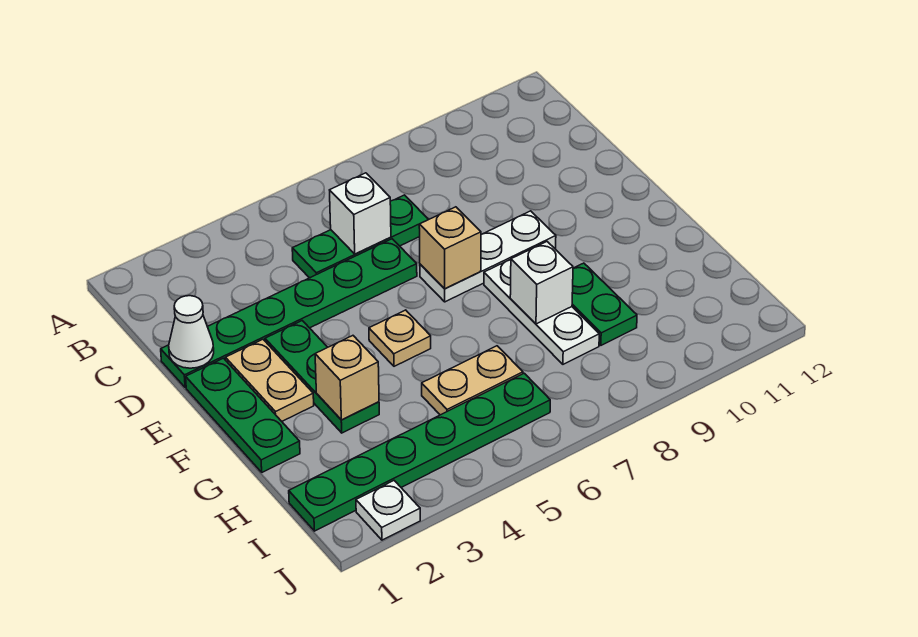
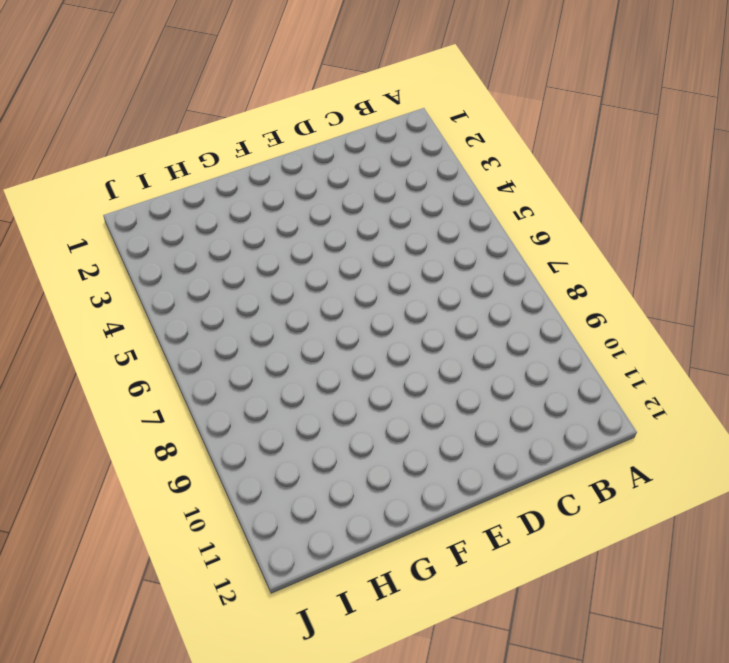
none -> green plate C5:C7 level 1
none -> green plate D1:D6 level 1
none -> green plate E1:G1 level 1

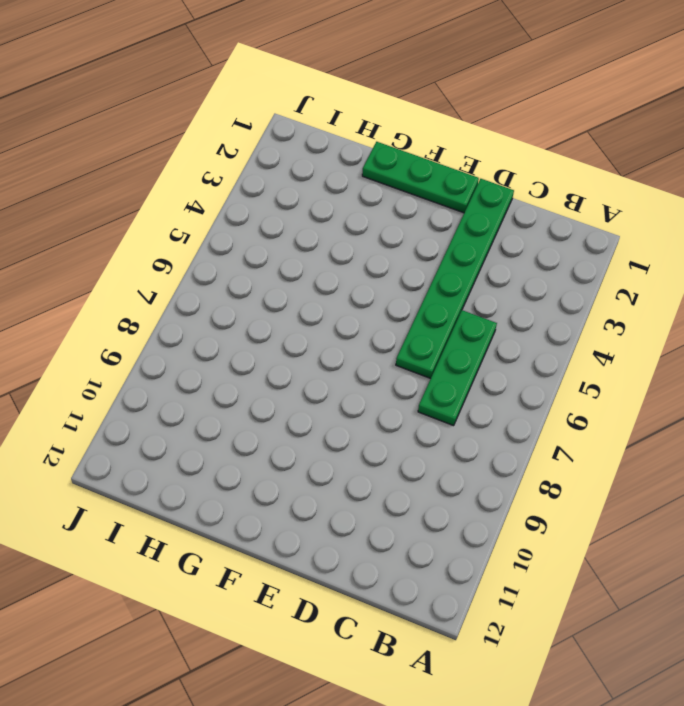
none -> tan plate E2:F2 level 1
none -> green plate E3:G3 level 1
none -> white plate E7:E9 level 1

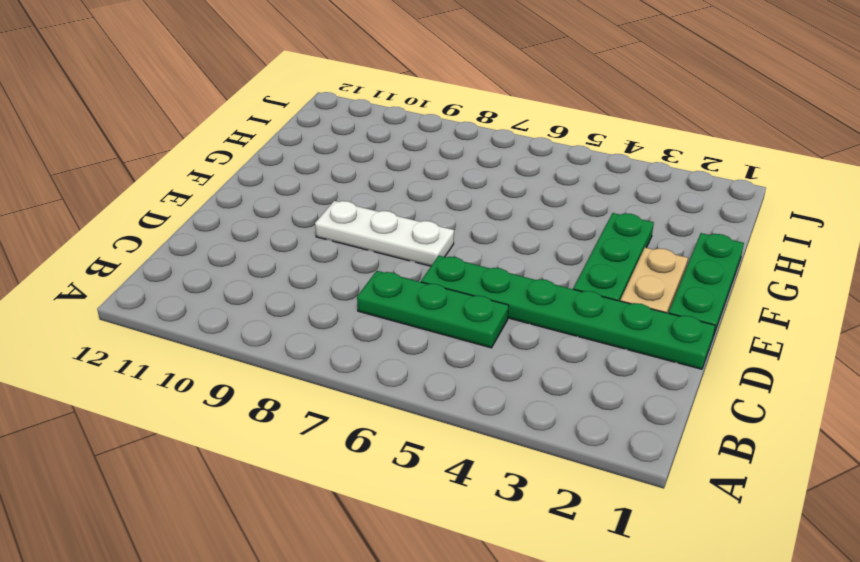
none -> tan plate F5 level 1
none -> white plate F8:H8 level 1
none -> green plate G9:H9 level 1

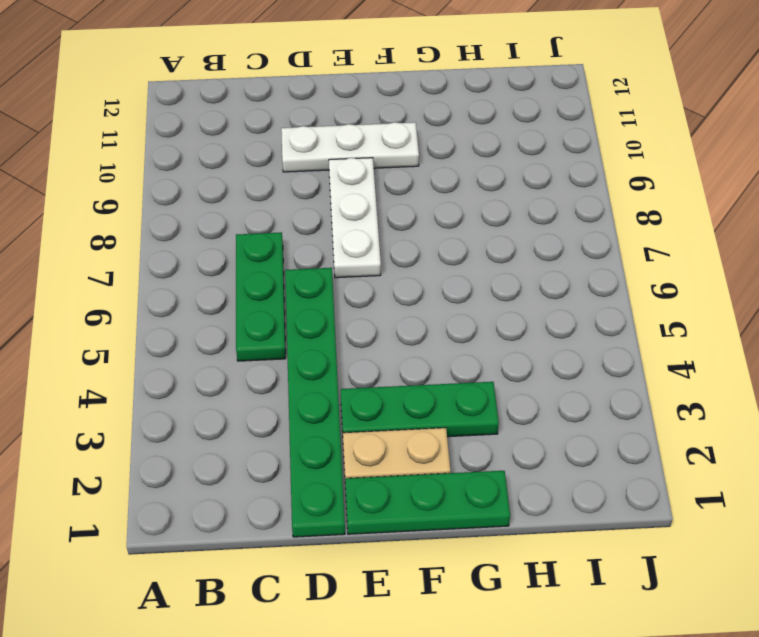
white plate D10:F10 level 1 -> white plate F8:H8 level 1
none -> tan plate F5 level 1
none -> green plate G9:H9 level 1
none -> tan plate H5:H6 level 1

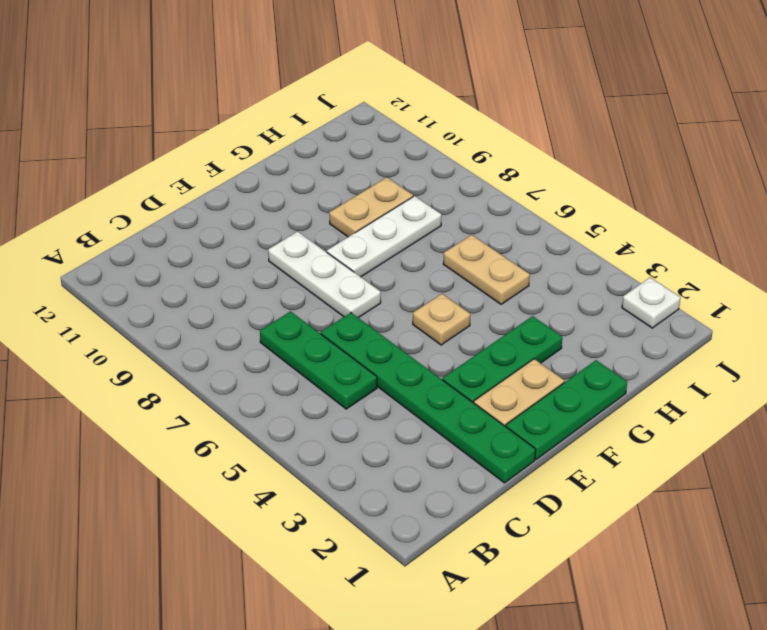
tan plate G9:H9 level 1 -> green plate G9:H9 level 1
none -> green plate I1:I6 level 1
none -> white brick C6 level 2
none -> white cone D1 level 2

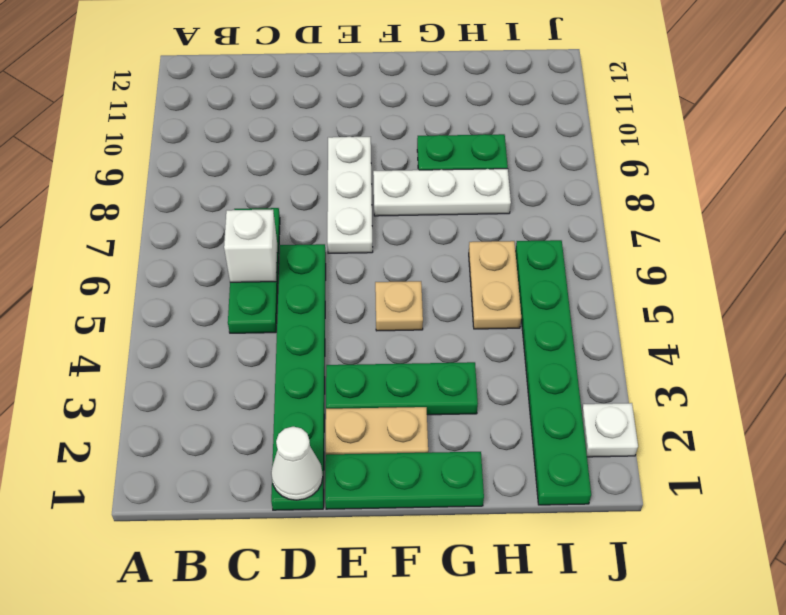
none -> tan brick E7 level 2
none -> tan brick G3 level 2
none -> white brick G8 level 2

